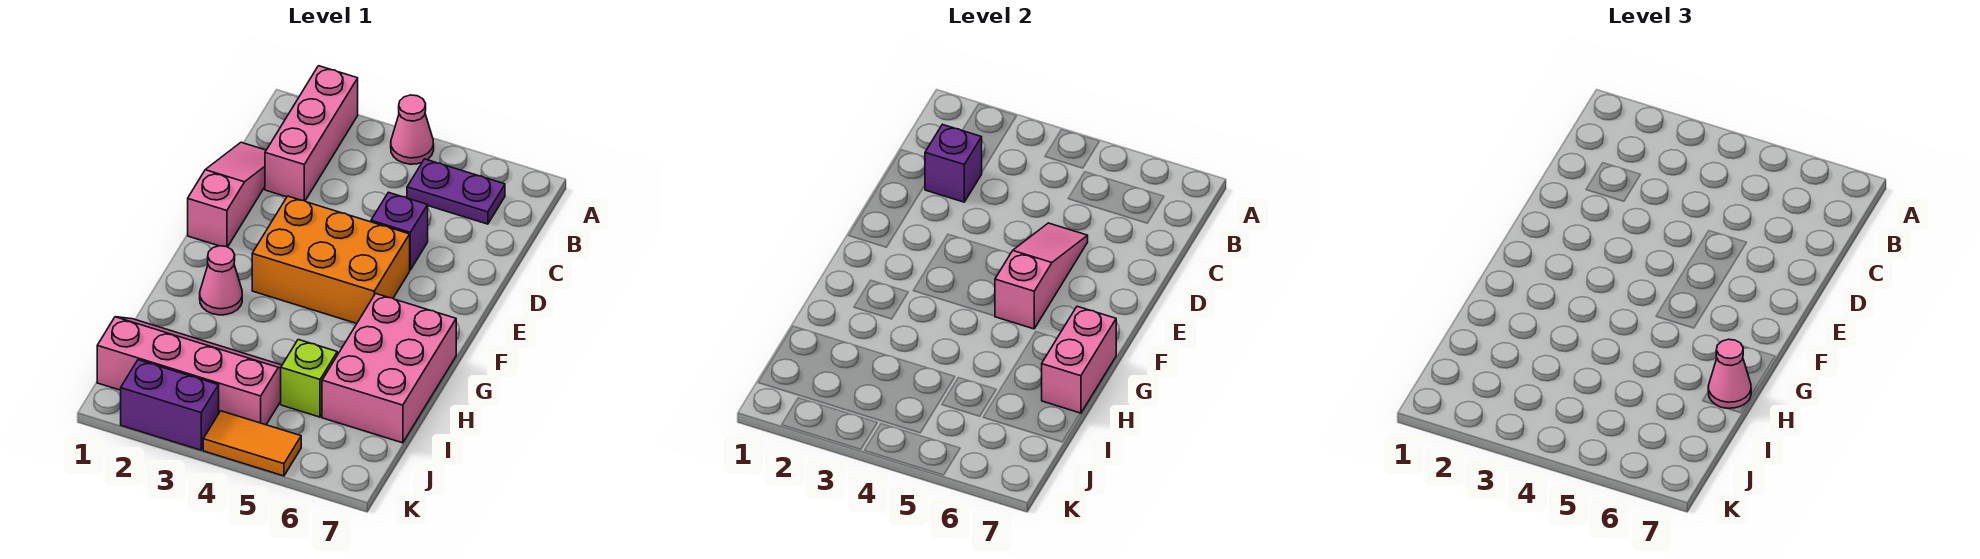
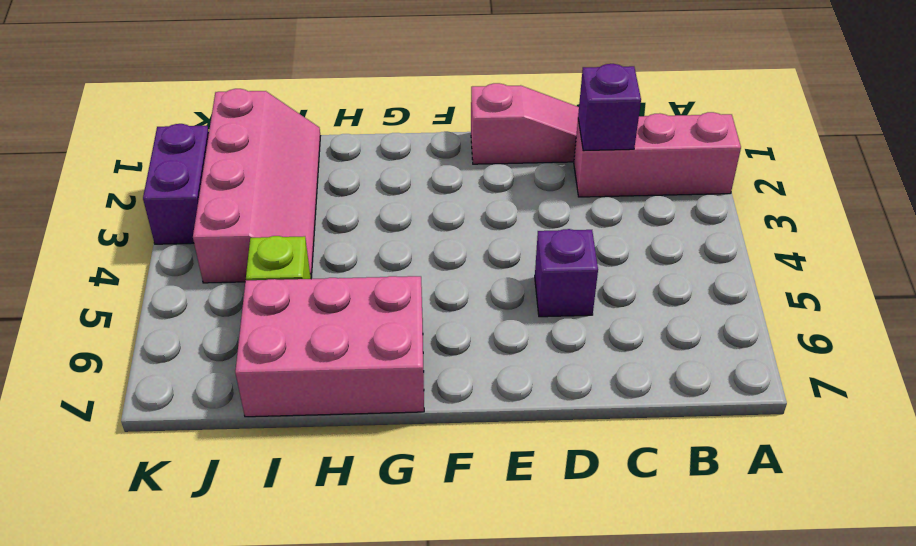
none -> pink cone A4 level 1
none -> purple plate B5:B6 level 1
none -> orange brick E3:F5 level 1

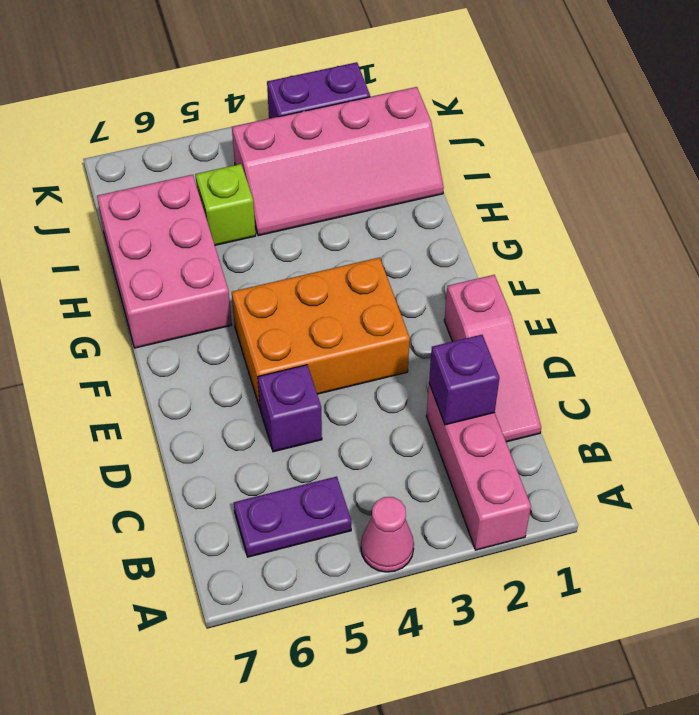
none -> pink cone G2 level 1
none -> orange tile K4:K5 level 1
none -> pink slope D5:F5 level 2 top F

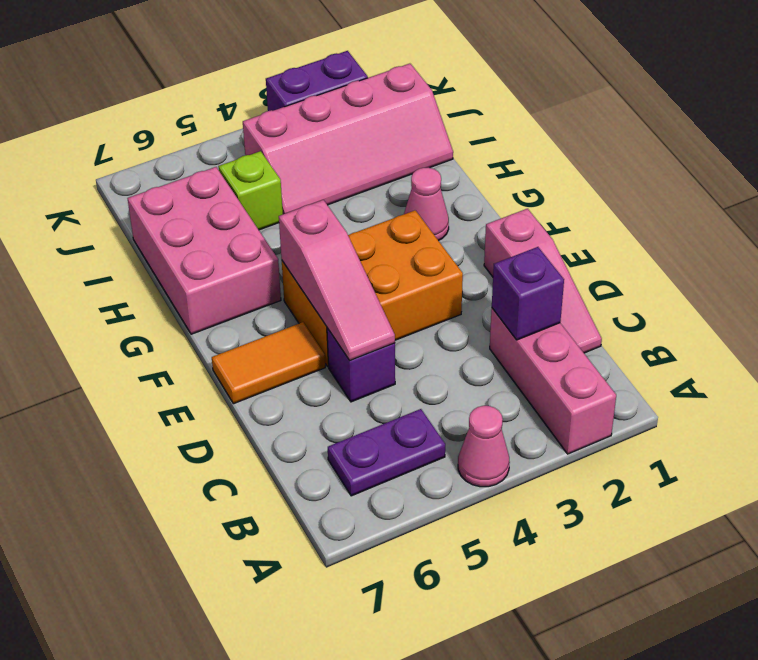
orange tile E6:E7 level 1 -> orange tile K4:K5 level 1
none -> pink brick G7:H7 level 2
none -> pink cone H7 level 3

